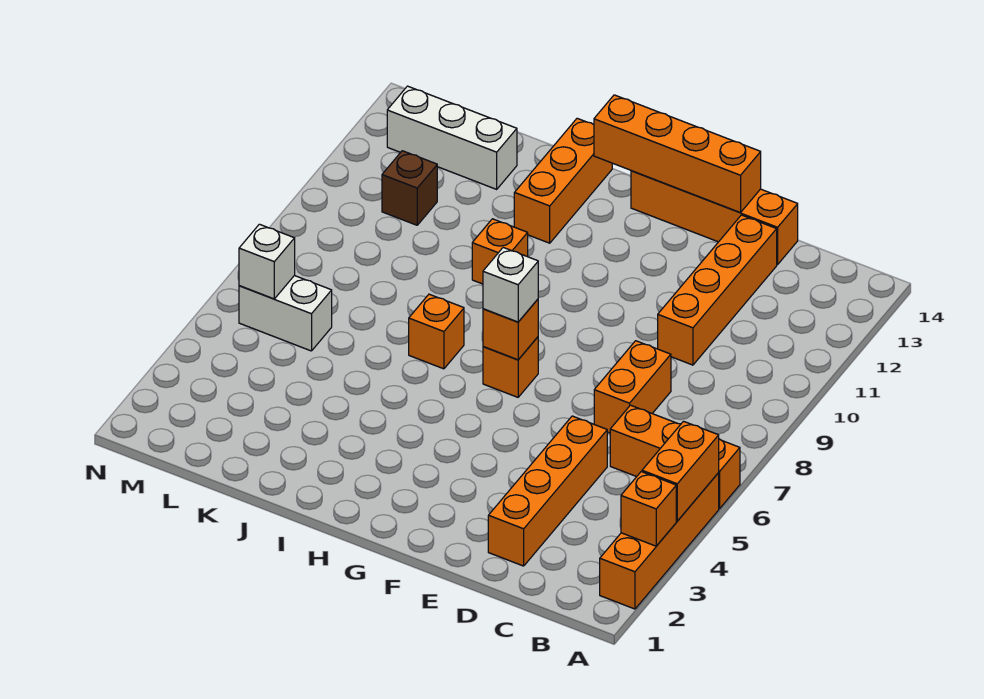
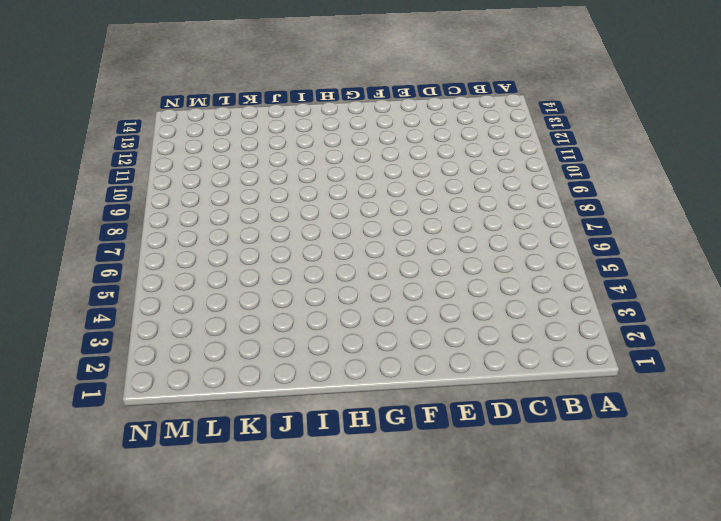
none -> orange brick A2:A5 level 1
none -> orange brick A6:C6 level 1
none -> orange brick D2:D5 level 1

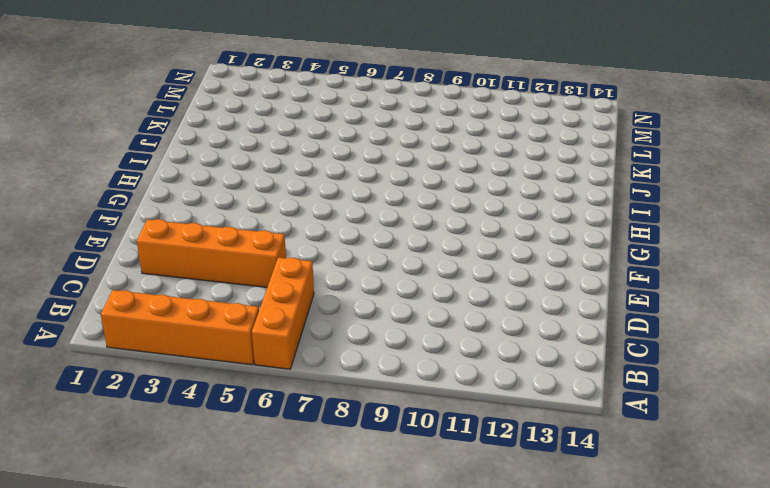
none -> orange brick D7:D8 level 1
none -> orange brick D10:D13 level 1
none -> orange brick D14:G14 level 1

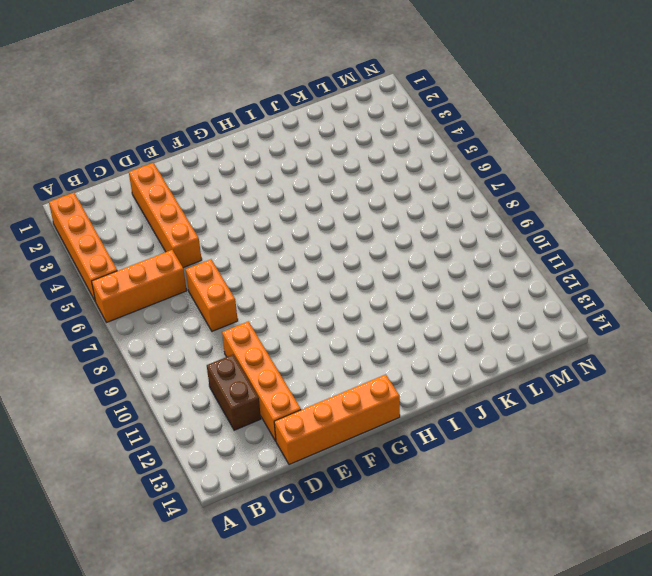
brown brick C11:C12 level 1 -> none
none -> orange brick G7 level 1
none -> orange brick I7 level 1
none -> orange brick I10 level 1

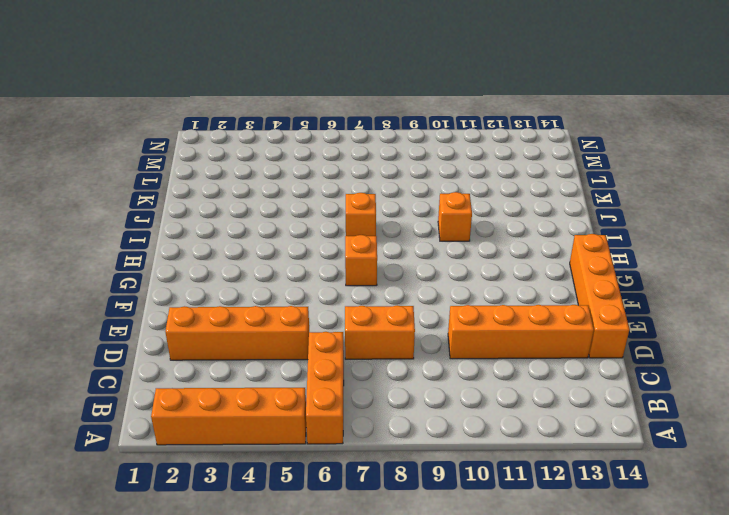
none -> orange brick I12:I14 level 1
none -> white brick K13:M13 level 1
none -> white brick L6:M6 level 1

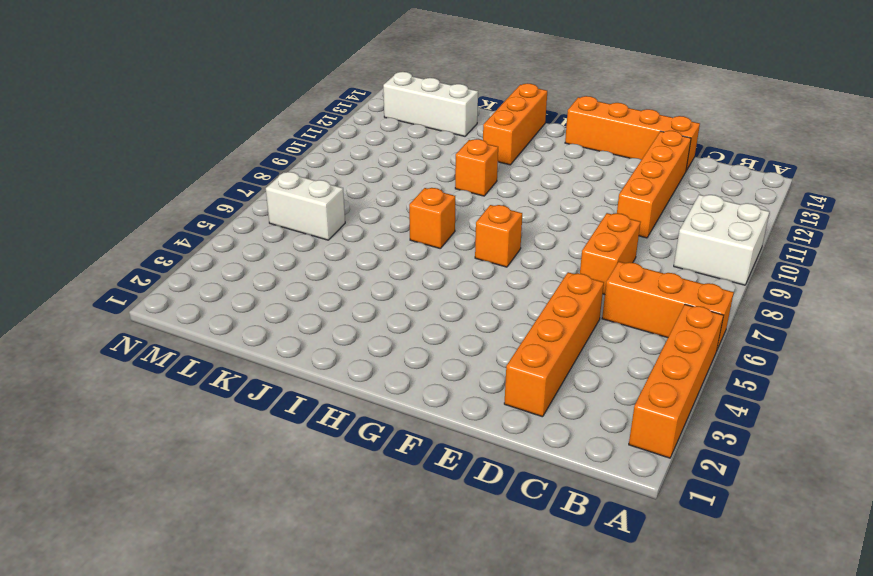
white brick A9:B10 level 1 -> none
none -> brown brick L11 level 1
none -> orange brick A3 level 2
none -> orange brick A4:A5 level 2

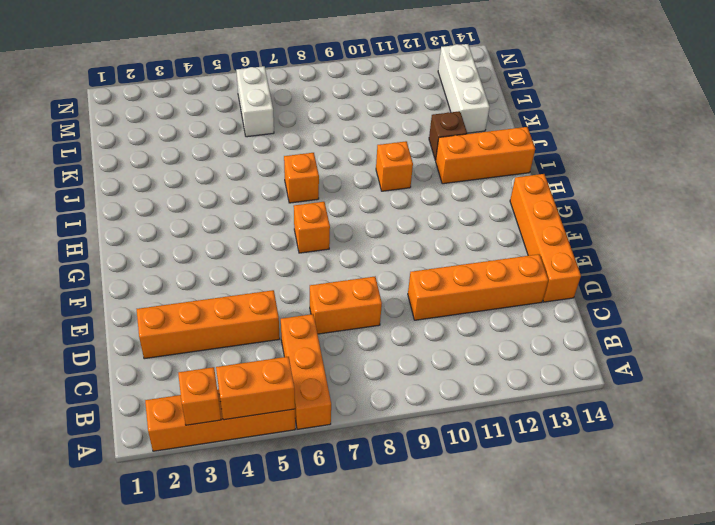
brown brick J12 level 1 -> brown brick L11 level 1
none -> orange brick E14:H14 level 2
none -> orange brick G7 level 2
none -> white brick M6 level 2

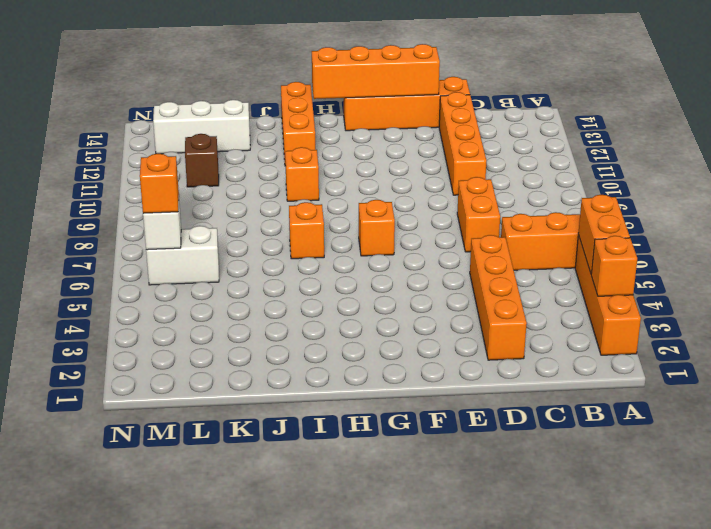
orange brick M6 level 3 -> orange brick G7 level 2
none -> white brick G7 level 3

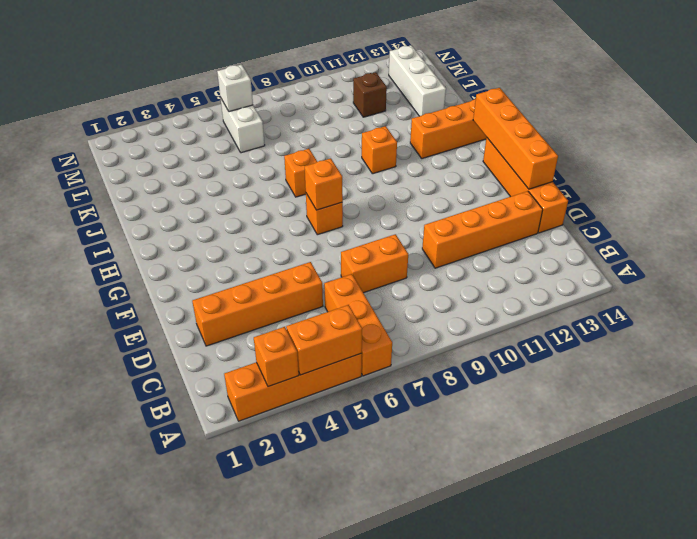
none -> white brick G7 level 3

